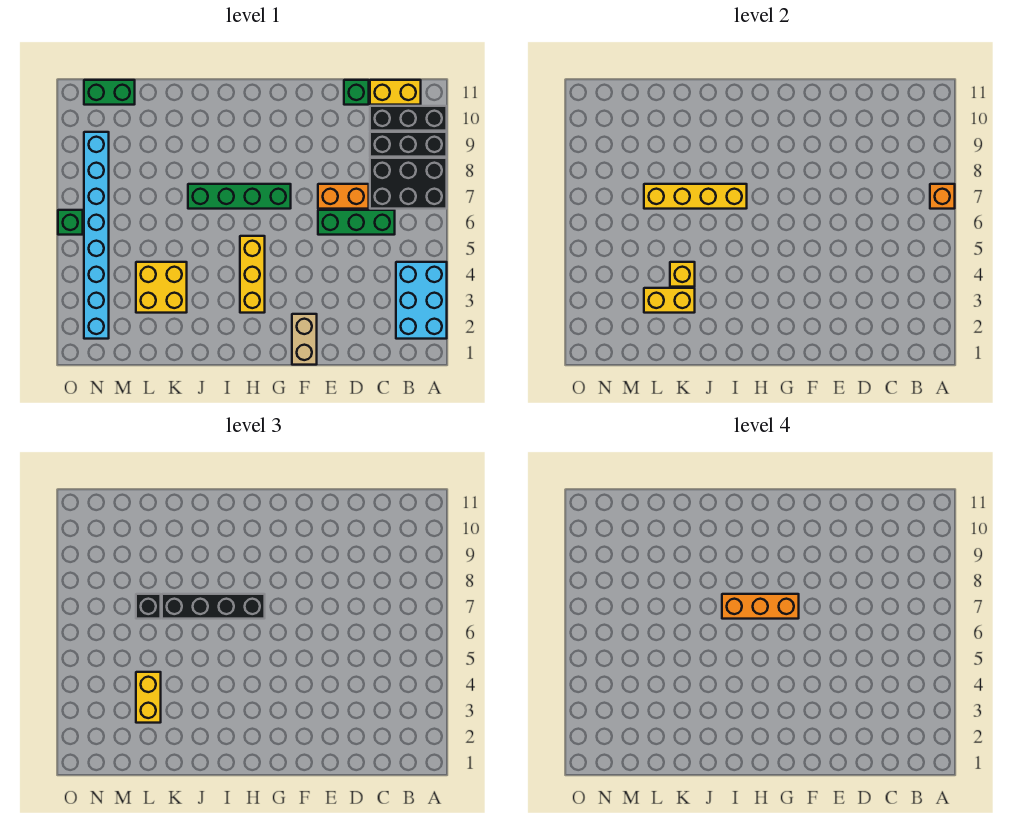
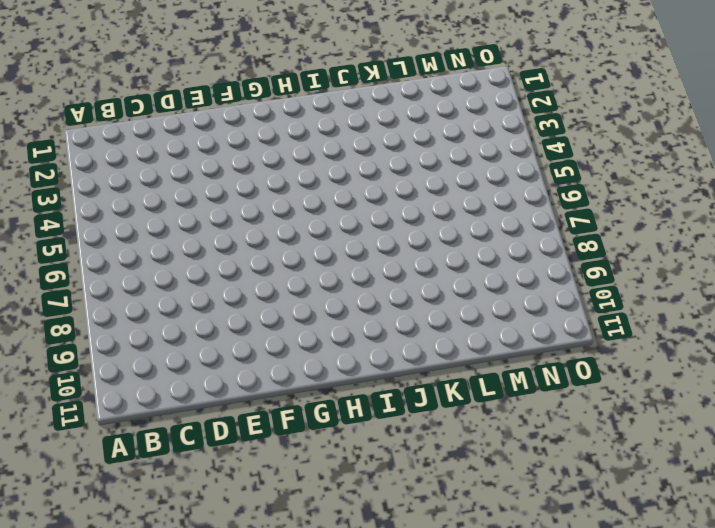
none -> cyan brick A2:B4 level 1
none -> black brick A7:C8 level 1
none -> black brick A9:C9 level 1

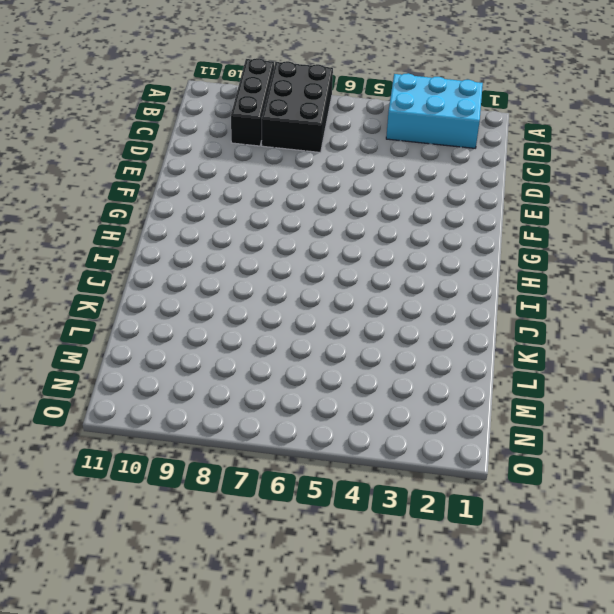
none -> black brick A10:C10 level 1
none -> yellow brick B11:C11 level 1
none -> green brick C6:E6 level 1

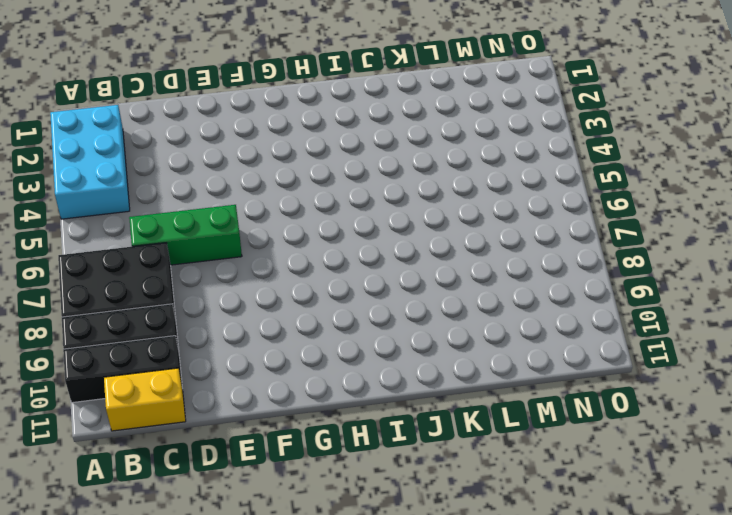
none -> orange brick D7:E7 level 1
none -> green brick D11 level 1
none -> tan brick F1:F2 level 1

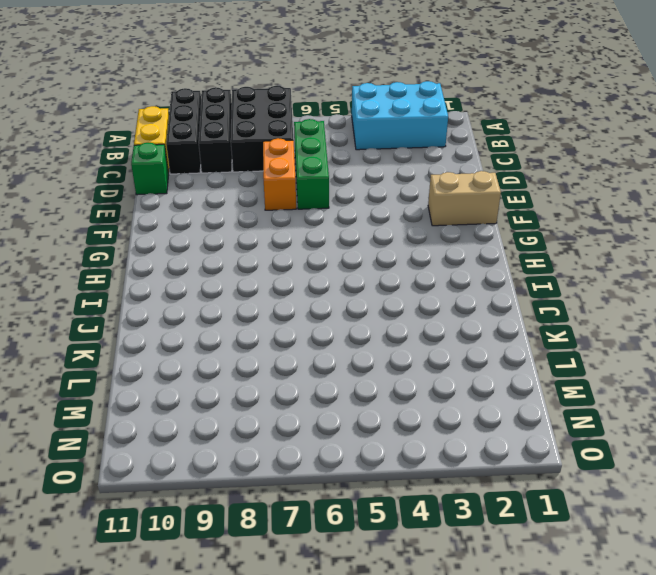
none -> green brick G7:J7 level 1
none -> yellow brick H3:H5 level 1
none -> yellow brick K3:L4 level 1

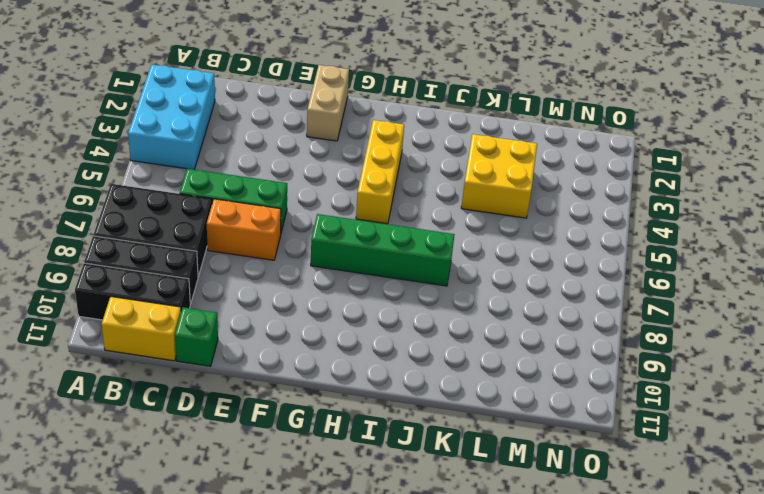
none -> green brick M11:N11 level 1
none -> cyan brick N2:N9 level 1
none -> green brick O6 level 1

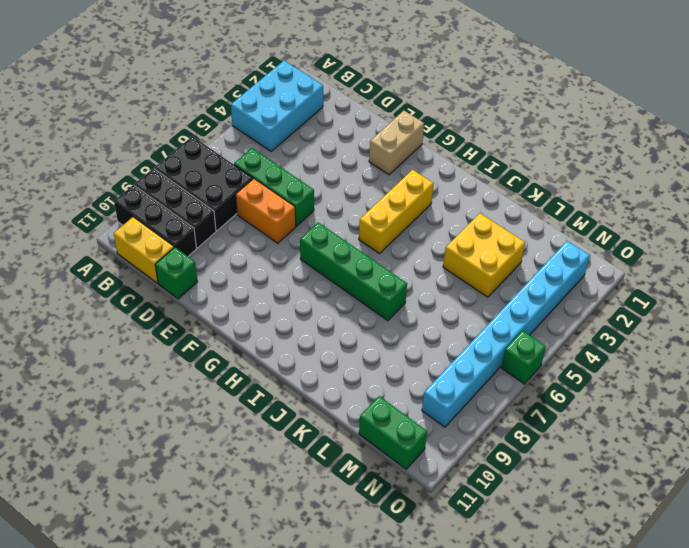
none -> orange brick A7 level 2
none -> yellow brick I7:L7 level 2
none -> yellow brick K3:L3 level 2

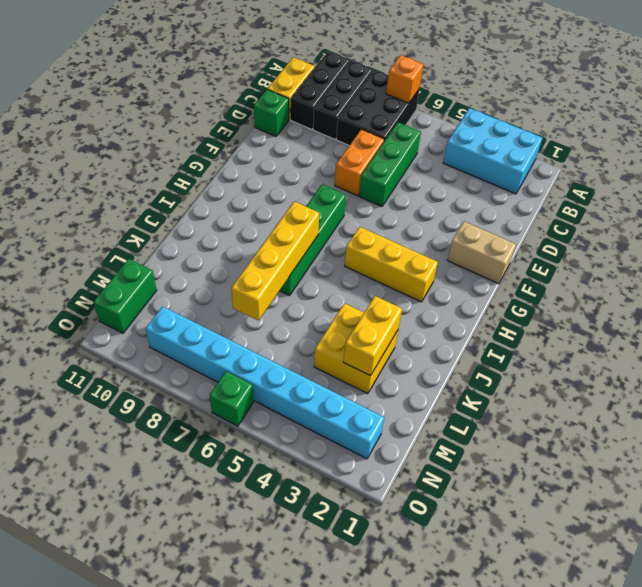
none -> yellow brick K4 level 2
none -> black brick H7:K7 level 3
none -> yellow brick L3:L4 level 3

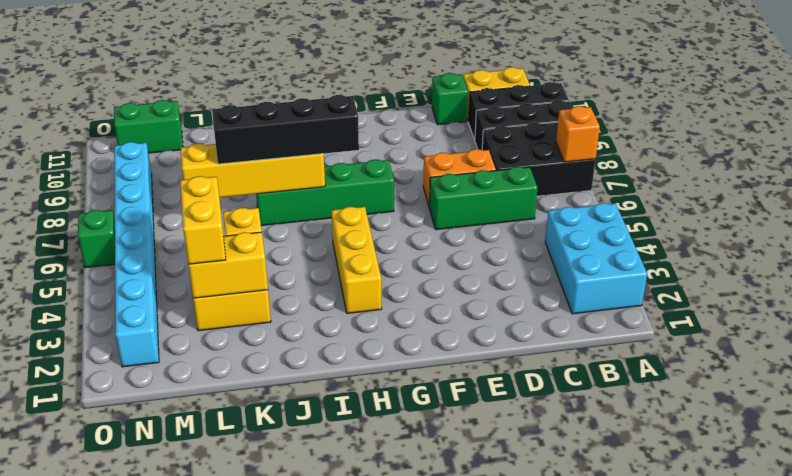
none -> tan brick F1:F2 level 1
none -> black brick L7 level 3
none -> orange brick G7:I7 level 4

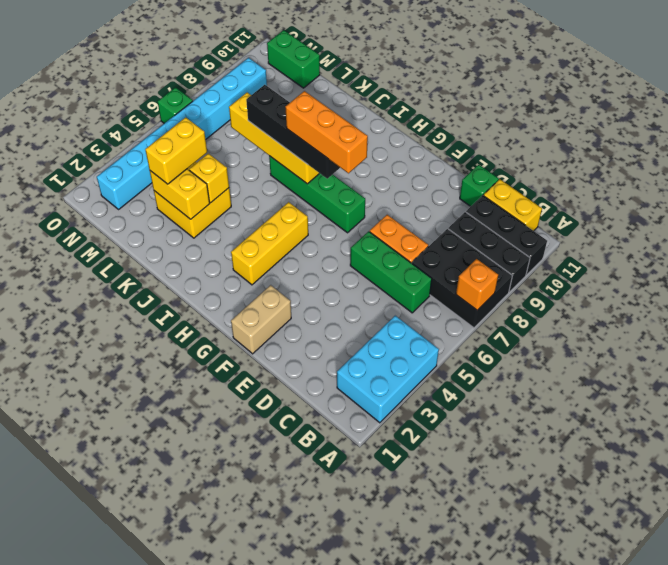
none -> black brick L7 level 3

